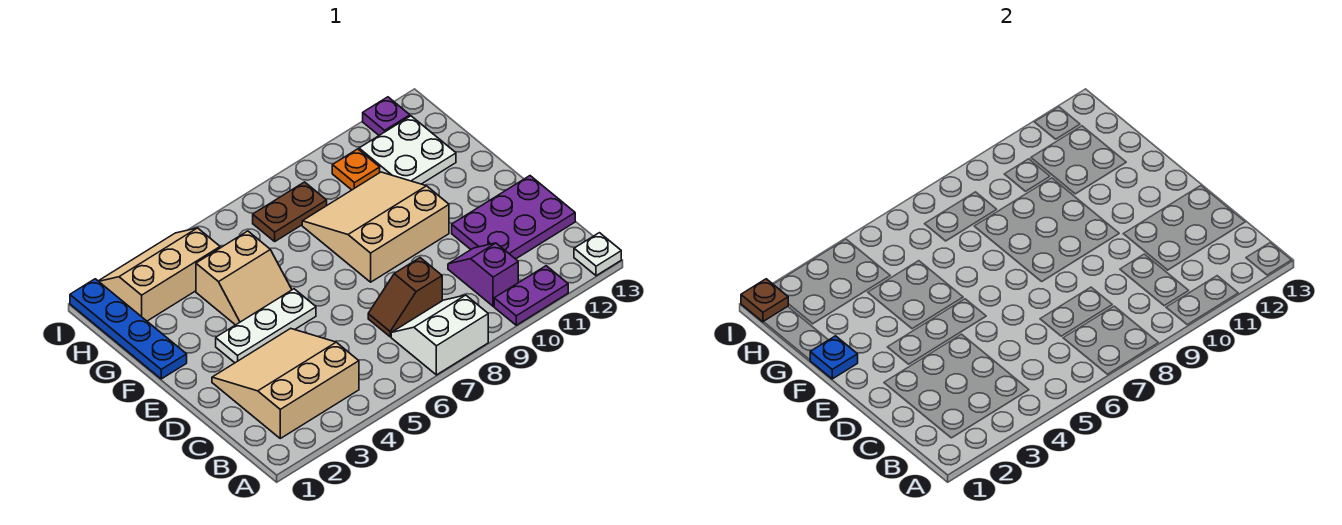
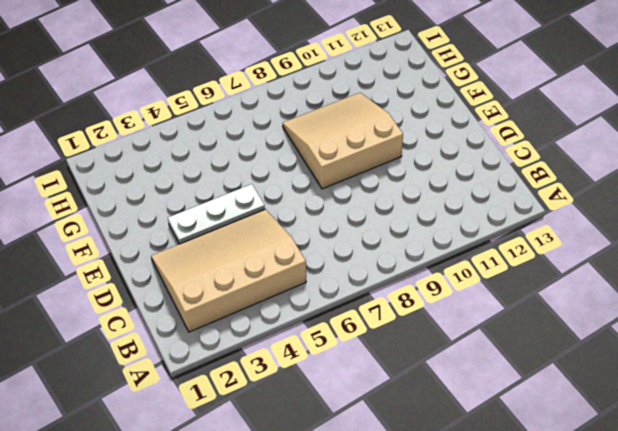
tan slope B2:D5 level 1 top B -> tan slope B2:D4 level 1 top B
none -> white slope A7:B8 level 1 top A
none -> purple plate A10:A11 level 1
none -> white plate A13 level 1

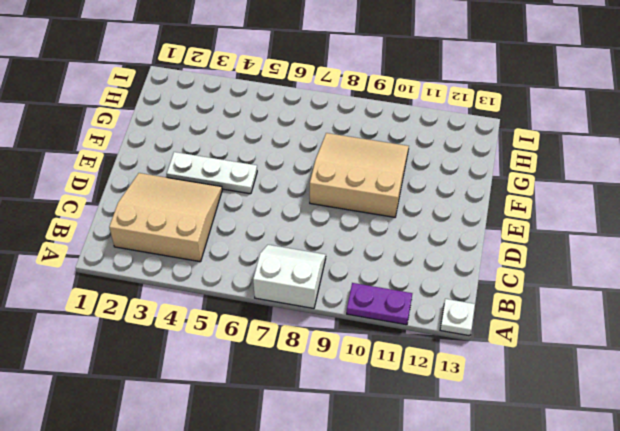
none -> purple slope B10:C10 level 1 top B
none -> brown slope C7:C8 level 1 top 8
none -> purple plate C11:D13 level 1

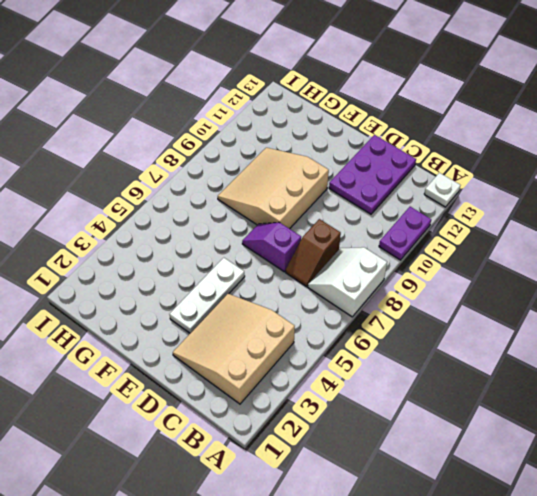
purple slope D7:E7 level 1 top D -> purple slope B10:C10 level 1 top B
none -> blue plate F1:I1 level 1
none -> tan slope F4:G5 level 1 top G
none -> white plate G11:H12 level 1

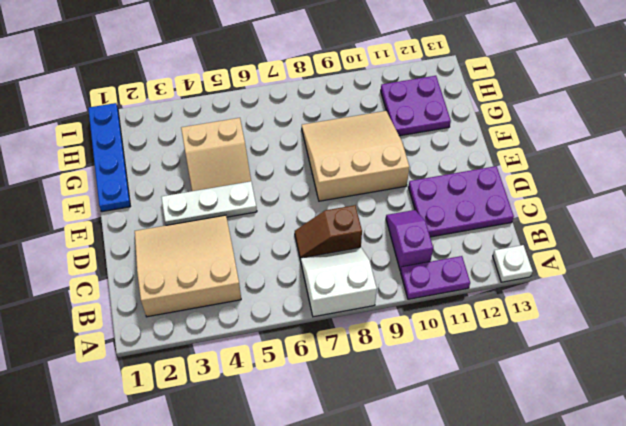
purple plate G11:H12 level 1 -> white plate G11:H12 level 1
none -> tan slope H2:I4 level 1 top H
none -> brown plate H7:H8 level 1
none -> orange plate H10 level 1

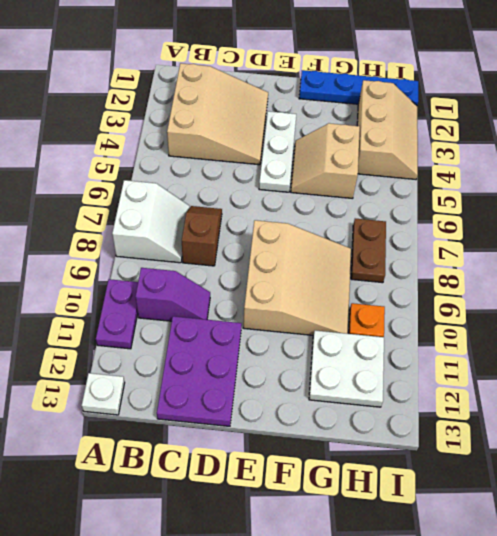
none -> purple plate I12 level 1
none -> blue plate F1 level 2
none -> brown plate I1 level 2

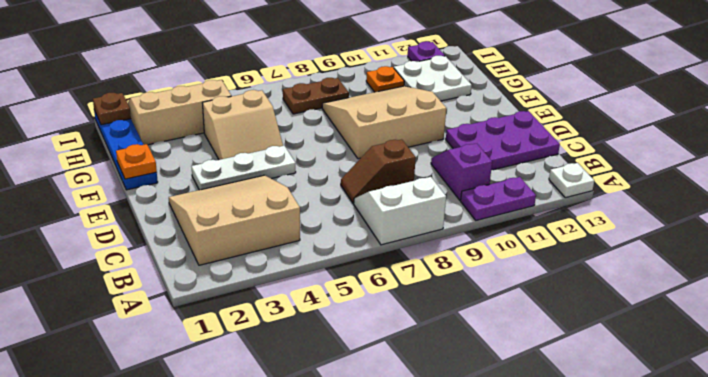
orange plate F1 level 2 -> blue plate F1 level 2

